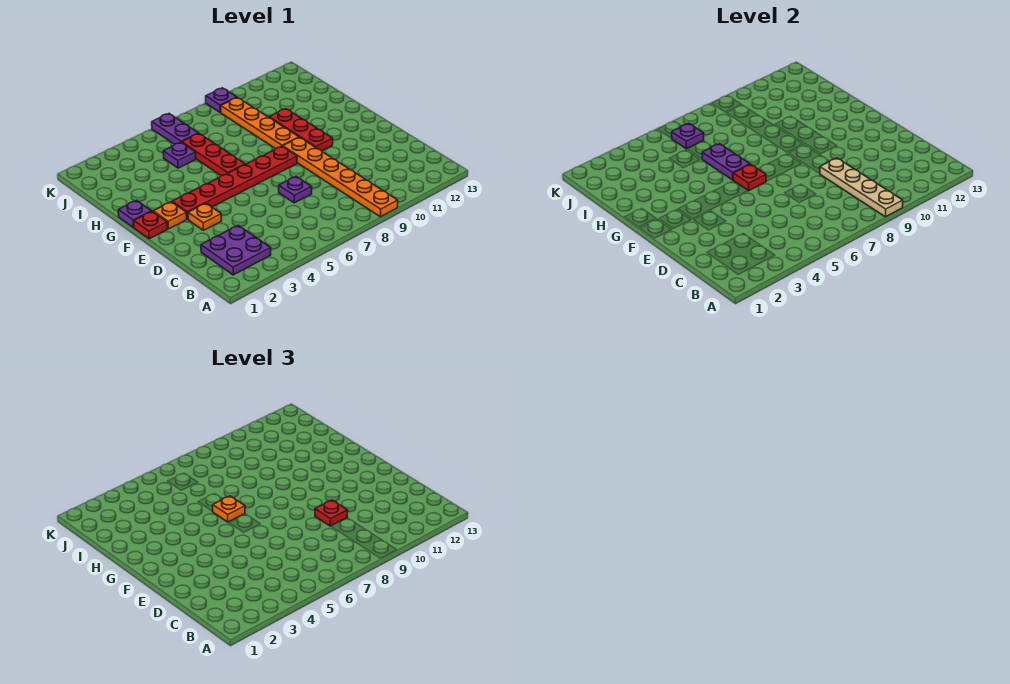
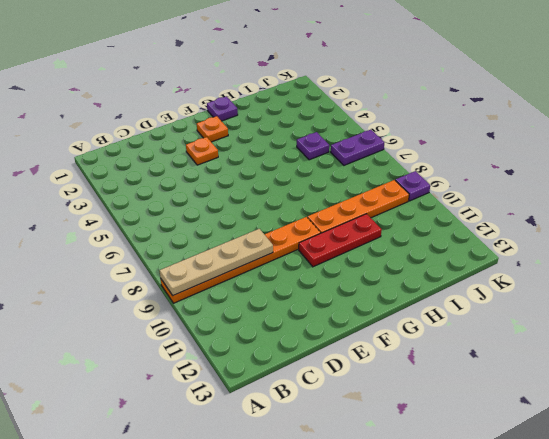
none -> purple plate B2:C3 level 1
none -> purple plate D7 level 1
none -> red plate F1 level 1

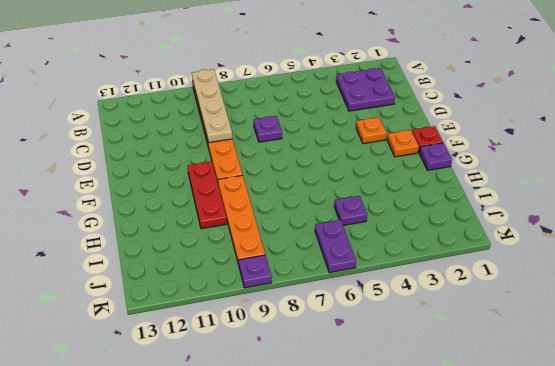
none -> red plate F3:F8 level 1
none -> red plate G6:I6 level 1
none -> red plate F6 level 2

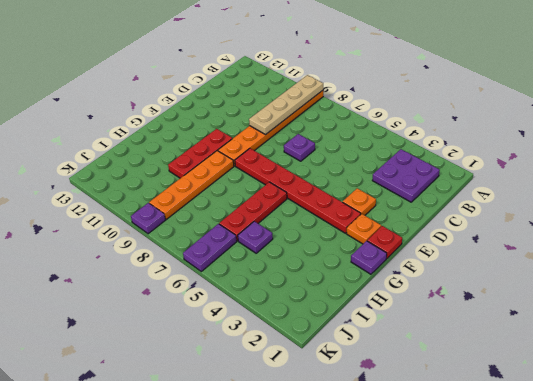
none -> red plate F6 level 2
none -> purple plate G6:H6 level 2
none -> purple plate J6 level 2

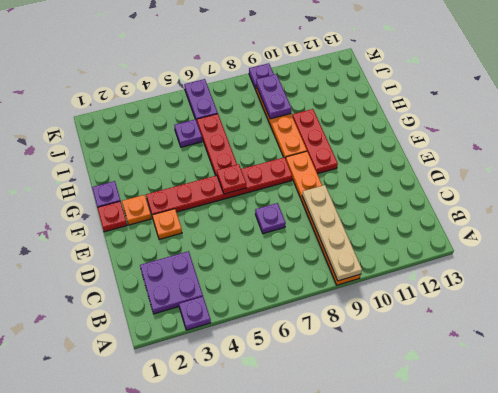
purple plate A3 level 1 -> purple plate J6 level 2
purple plate I9:J9 level 2 -> purple plate G6:H6 level 2
none -> red plate D9 level 3
none -> orange plate G6 level 3

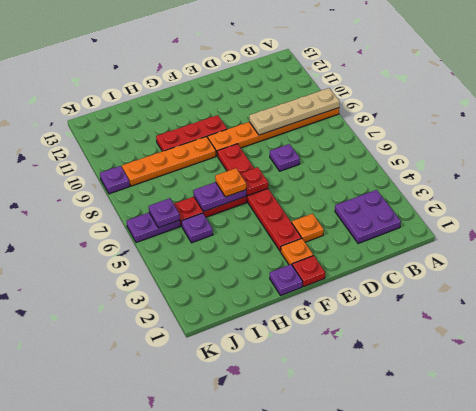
none -> red plate D9 level 3

